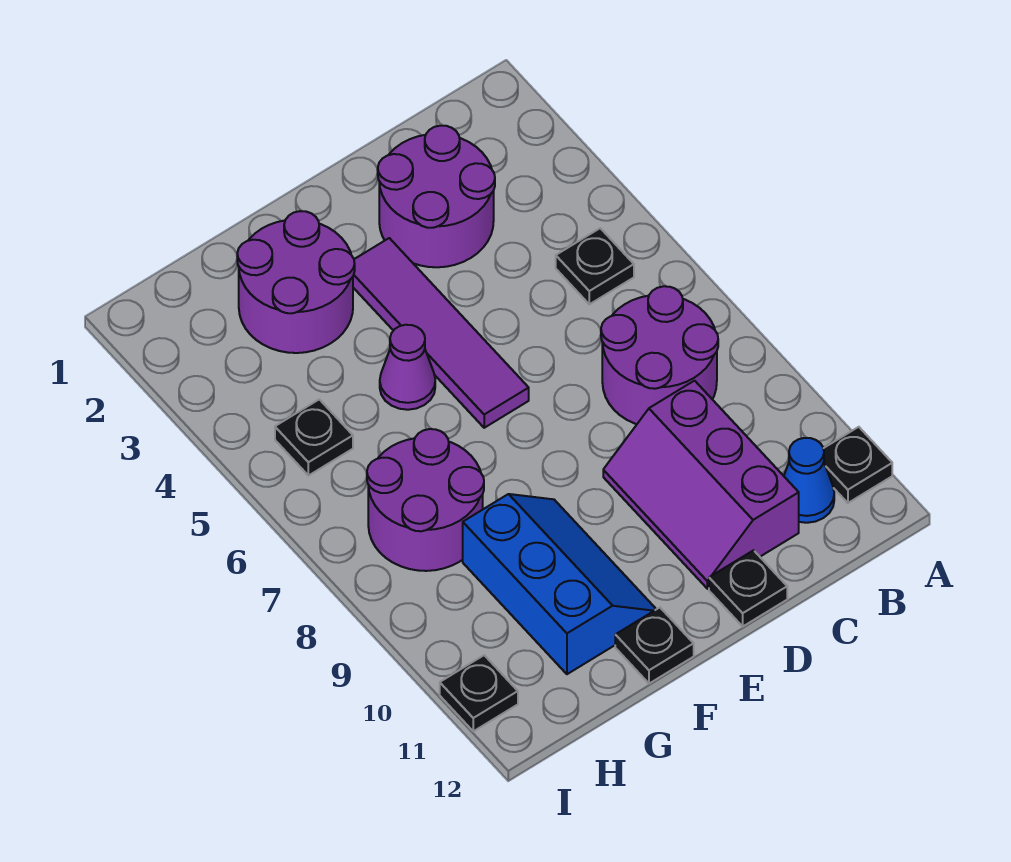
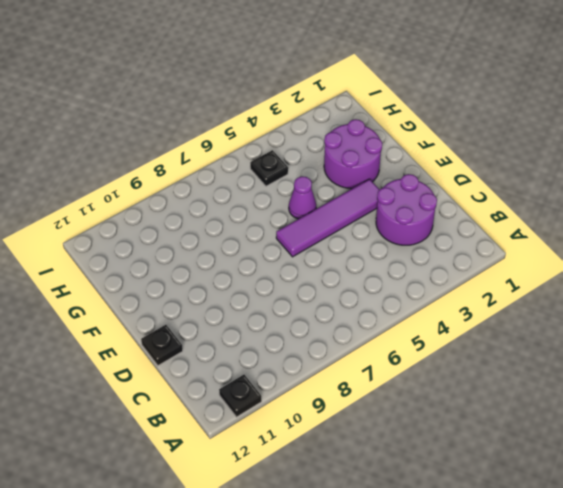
none -> black plate B5 level 1
none -> purple round brick B7:C8 level 1
none -> blue cone B11 level 1

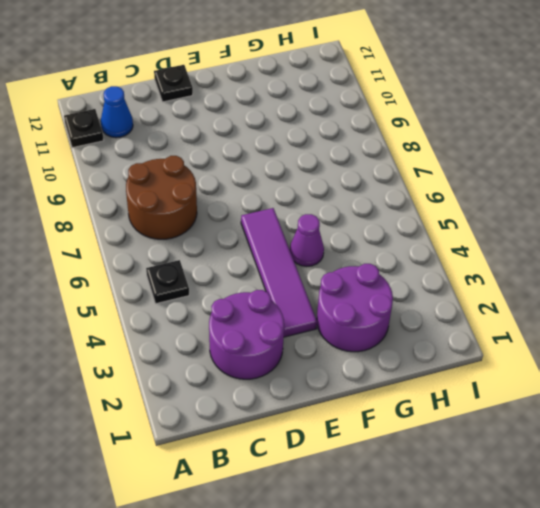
brown round brick B7:C8 level 1 -> purple round brick B7:C8 level 1
none -> purple slope C9:D11 level 1 top C
none -> blue slope F9:G11 level 1 top G
none -> black plate F12 level 1

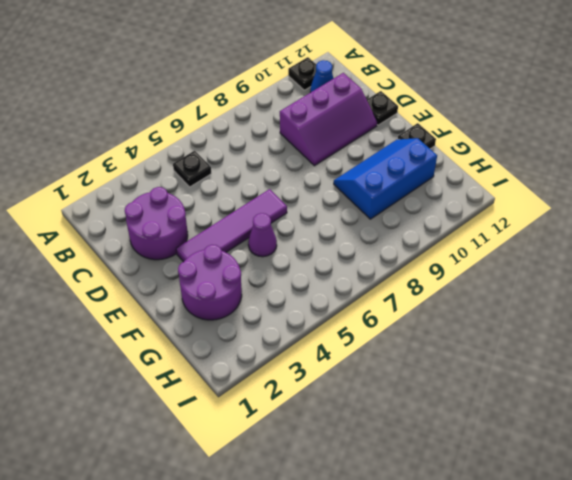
none -> purple round brick B7:C8 level 1
none -> purple round brick G7:H8 level 1
none -> black plate H5 level 1

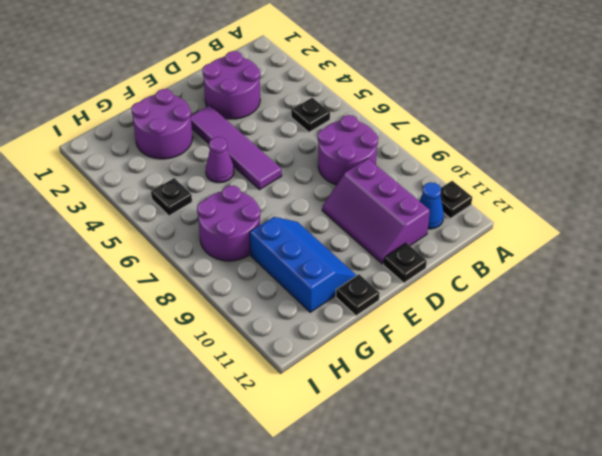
none -> black plate I11 level 1

